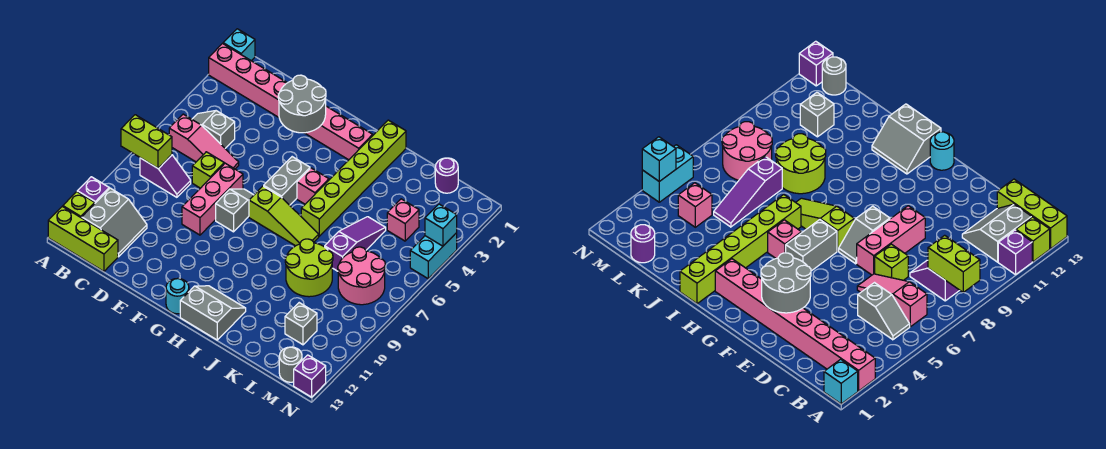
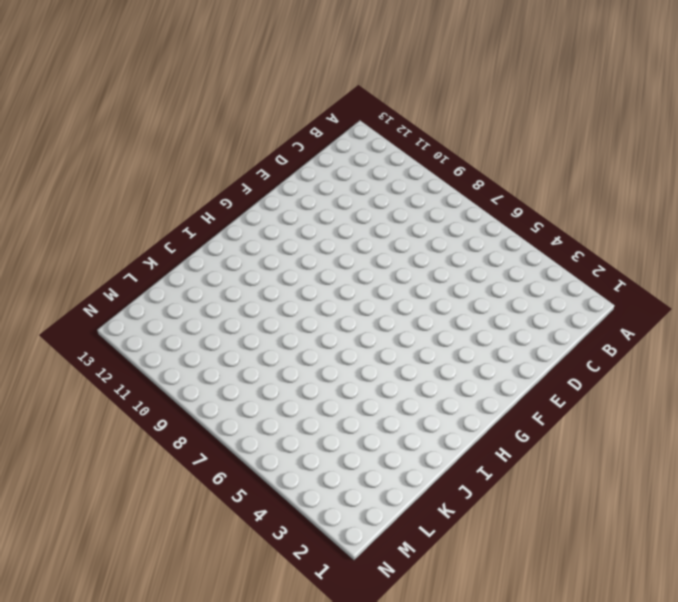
none -> cyan brick A1 level 1
none -> pink brick A2:H2 level 1
none -> purple brick A11 level 1
none -> lime brick A12 level 1

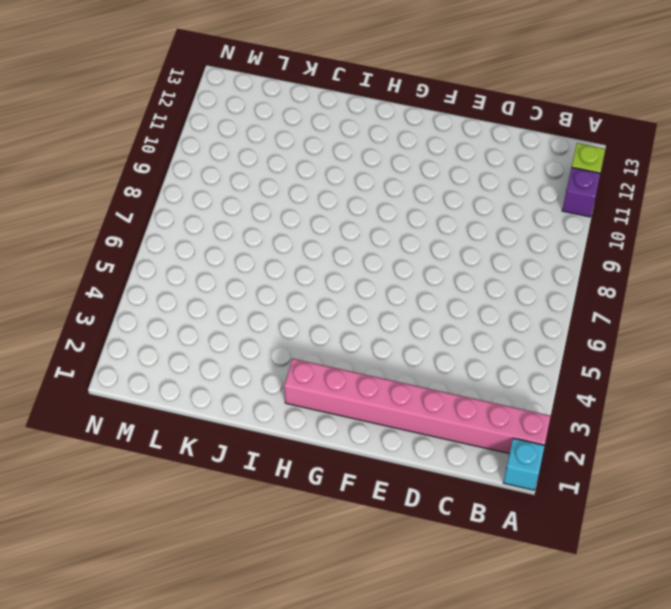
none -> lime brick A13:C13 level 1
none -> grey slope B5:C5 level 1 top C
none -> pink slope B6:D6 level 1 top B
none -> purple slope B8:C8 level 1 top B

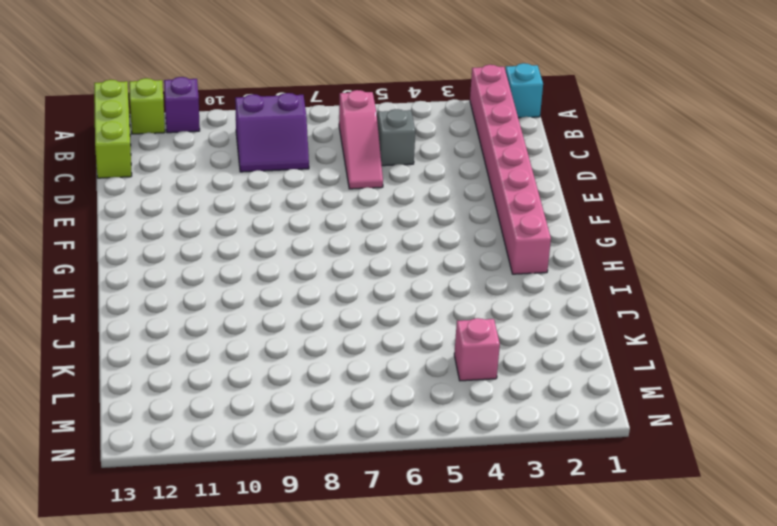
purple slope B8:C9 level 1 top B -> purple slope B8:C8 level 1 top B
none -> grey slope B11:C12 level 1 top B
none -> lime brick D7 level 1
none -> pink brick E7:E9 level 1
none -> grey slope F7:F8 level 1 top 8

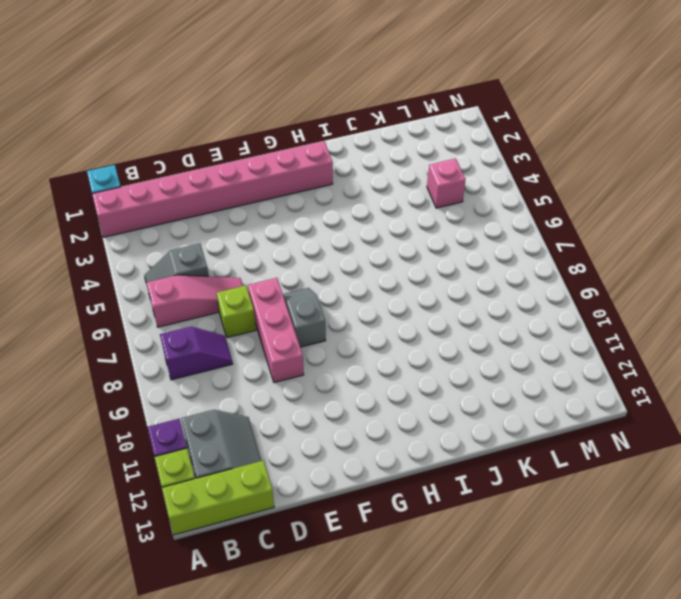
none -> grey brick G5:G6 level 1
none -> lime slope G7:I7 level 1 top G
none -> cyan round brick G13 level 1
none -> pink brick H5 level 1

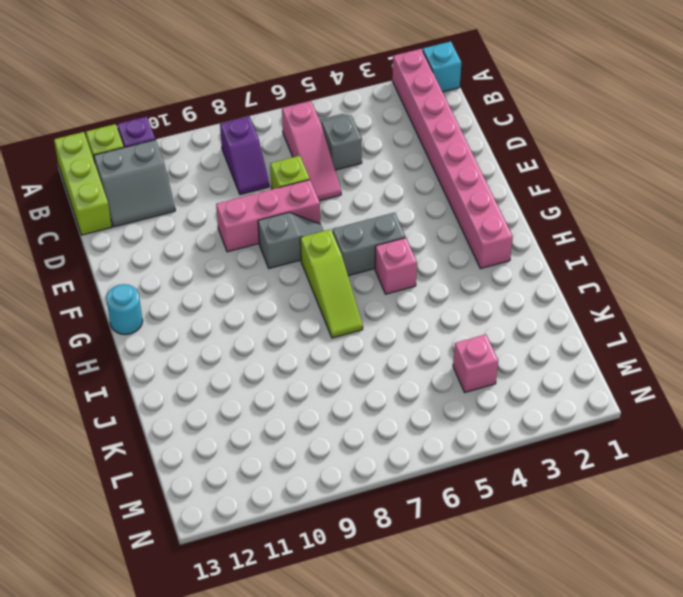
none -> grey slope H12:I13 level 1 top 13
none -> lime brick I1:I6 level 1
none -> lime round brick J8:K9 level 1
none -> purple slope K5:K7 level 1 top 7

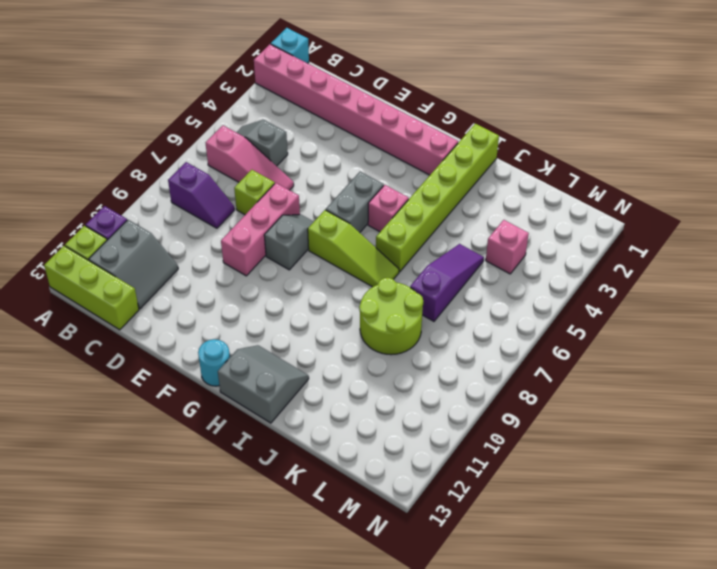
none -> purple round brick L1 level 1
none -> pink round brick L7:M8 level 1
none -> grey brick L11 level 1
none -> grey round brick M13 level 1

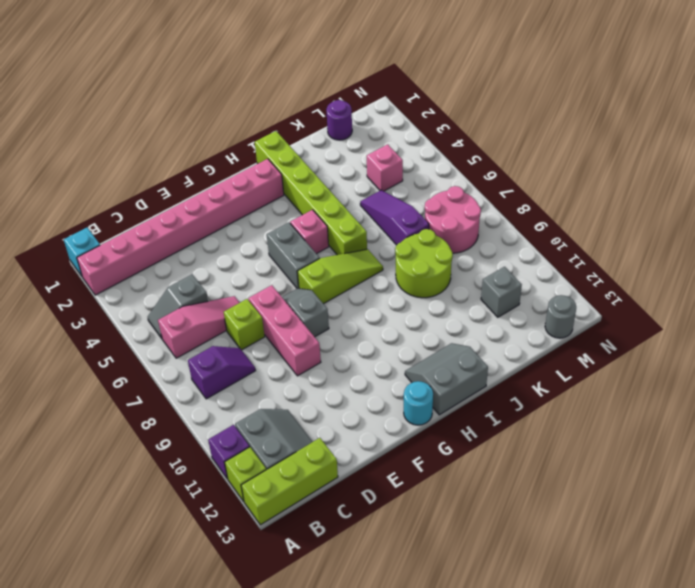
none -> cyan brick N4:N5 level 1
none -> purple brick N13 level 1
none -> lime brick A8:B8 level 2
none -> grey round brick E2:F3 level 2

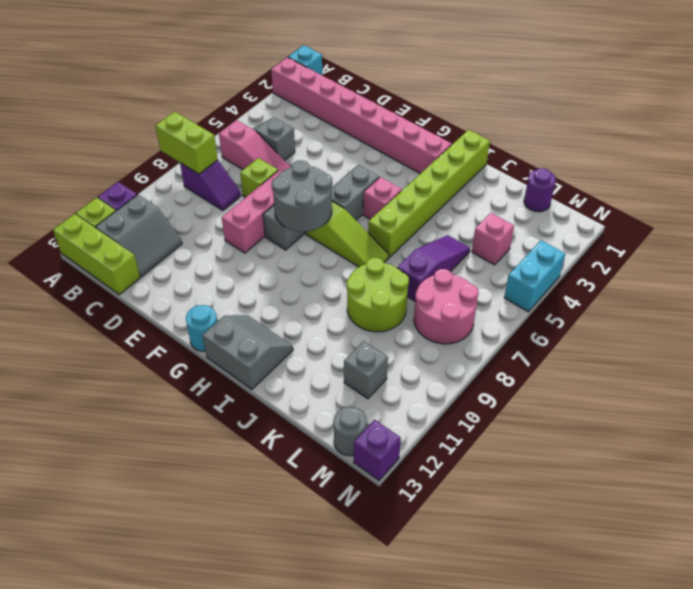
grey round brick F7:G8 level 2 -> grey round brick E2:F3 level 2
none -> cyan brick N4 level 2

